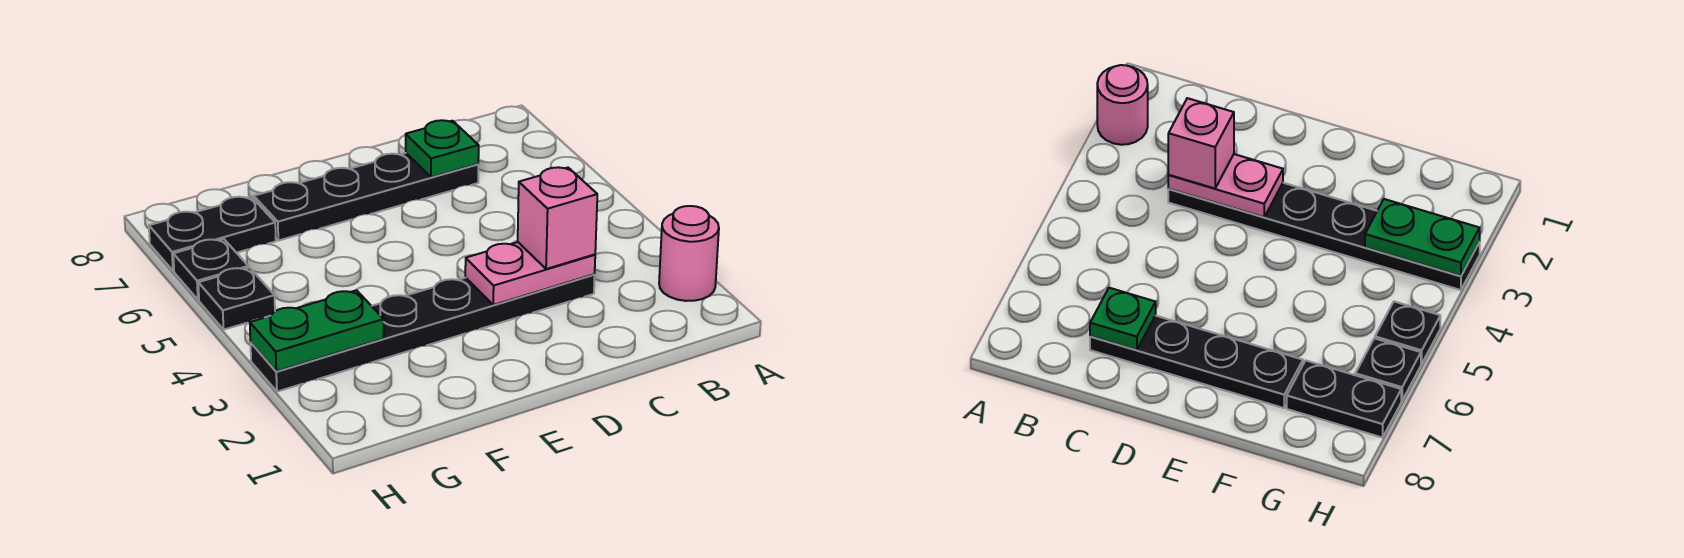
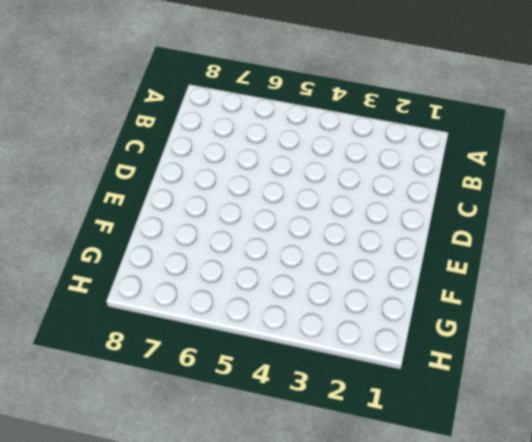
none -> pink round brick A2 level 1
none -> black plate C3:H3 level 1

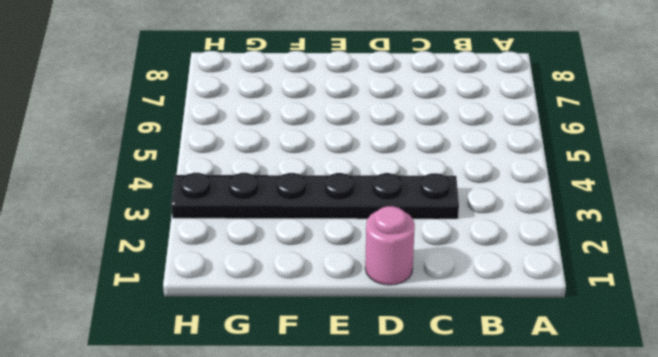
pink round brick D1 level 1 -> pink round brick A2 level 1
none -> black plate C7:F7 level 1
none -> black plate G7:H7 level 1

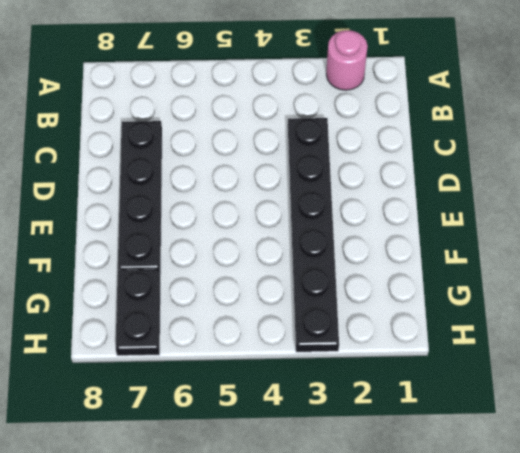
none -> black plate H5 level 1
none -> black plate H6 level 1

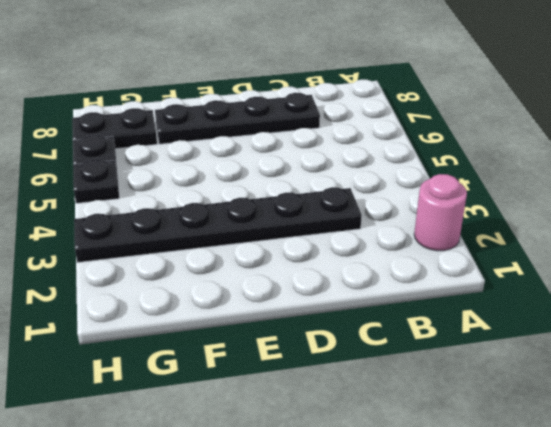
none -> pink plate C3:D3 level 2
none -> green plate C7 level 2

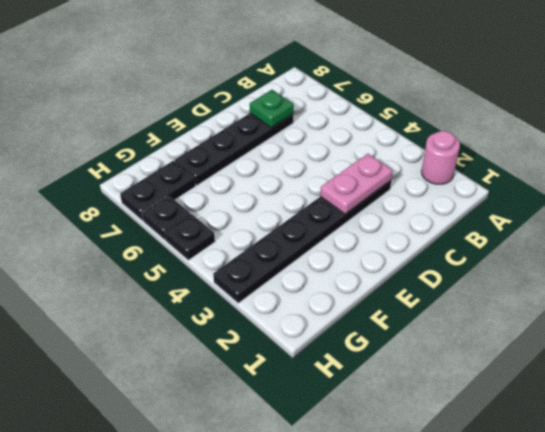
none -> green plate G3:H3 level 2
none -> pink brick C3 level 3

